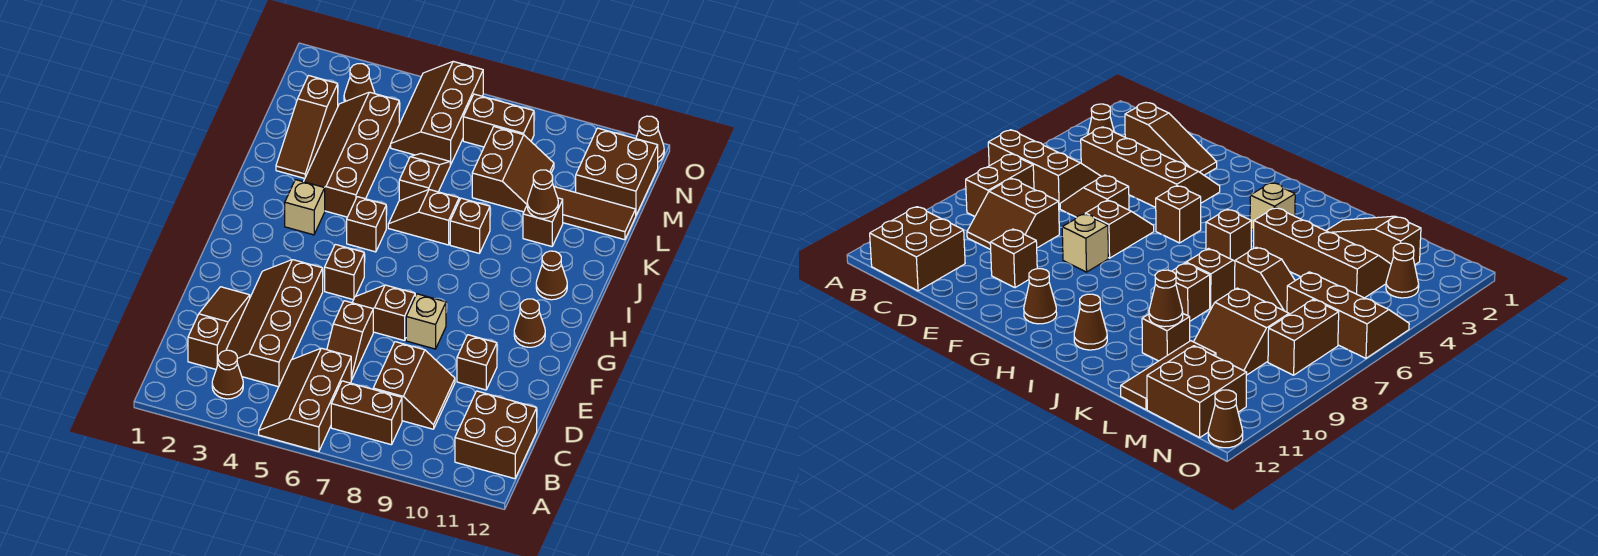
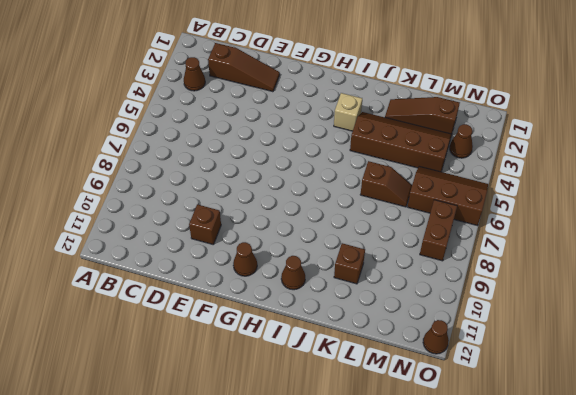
none -> brown slope A5:C6 level 1 top 6
none -> brown brick B7:B8 level 1
none -> brown brick B11:C12 level 1
none -> brown slope C3:F4 level 1 top 4

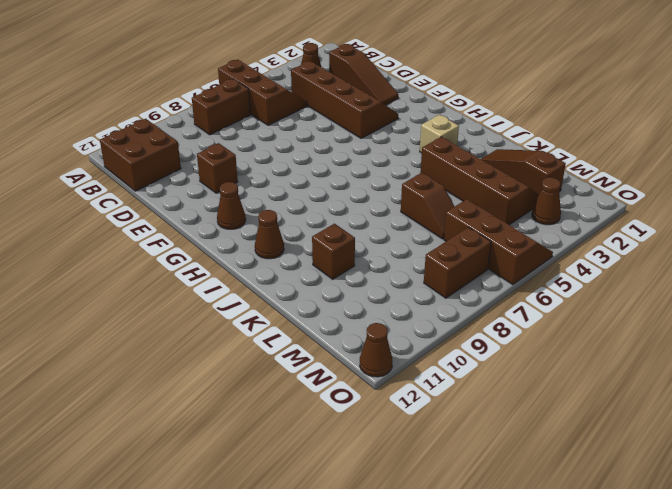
none -> brown slope C8:D9 level 1 top 8
none -> brown slope D6:E6 level 1 top E
none -> brown slope F6:F7 level 1 top 7
none -> tan brick F8 level 1

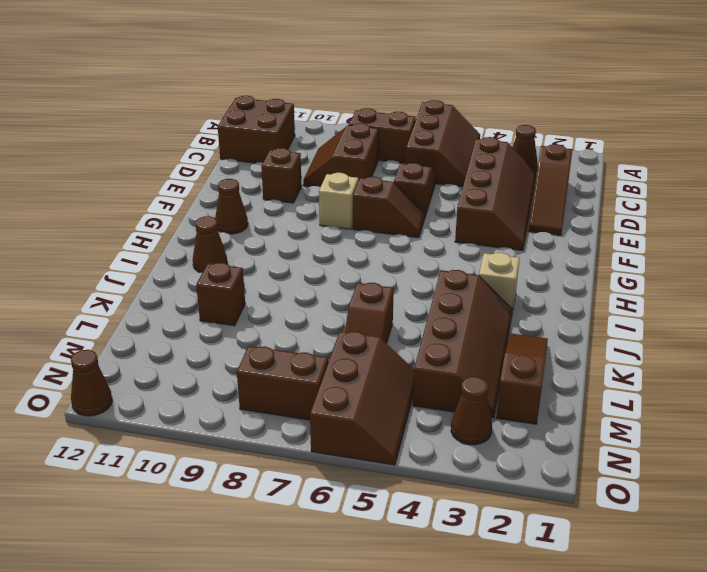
none -> brown brick G5 level 1
none -> brown brick I5 level 1
none -> brown slope J6:J7 level 1 top 7
none -> brown brick J8 level 1

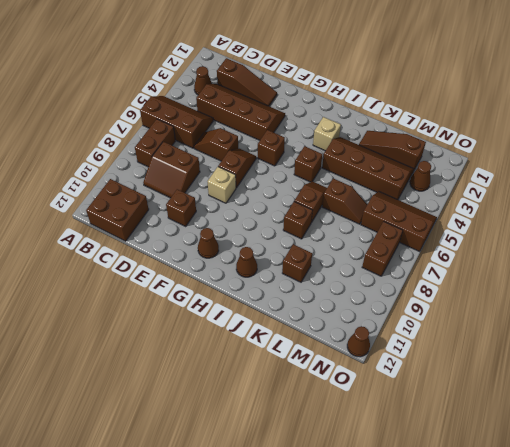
none -> brown slope L8:M9 level 1 top 8
none -> brown tile L10:L12 level 1
none -> brown brick M11:N12 level 1
none -> brown cone K10 level 2

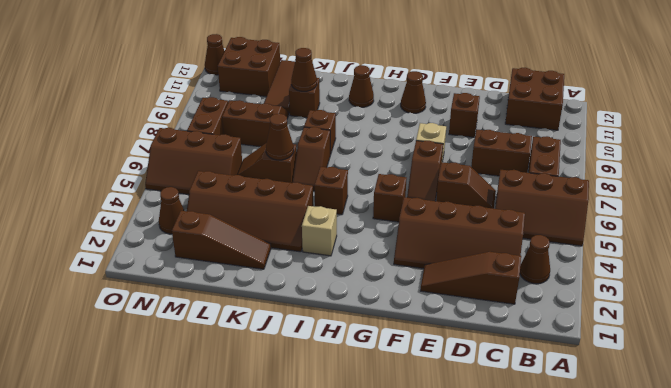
brown cone K6 level 2 -> none

